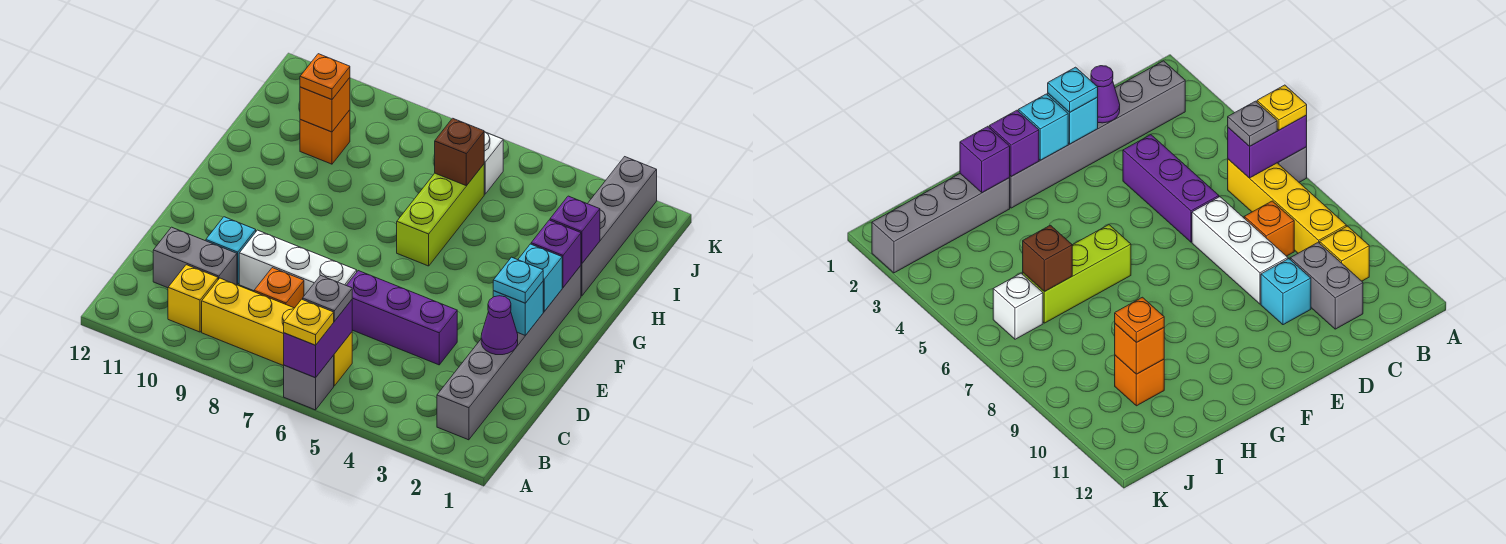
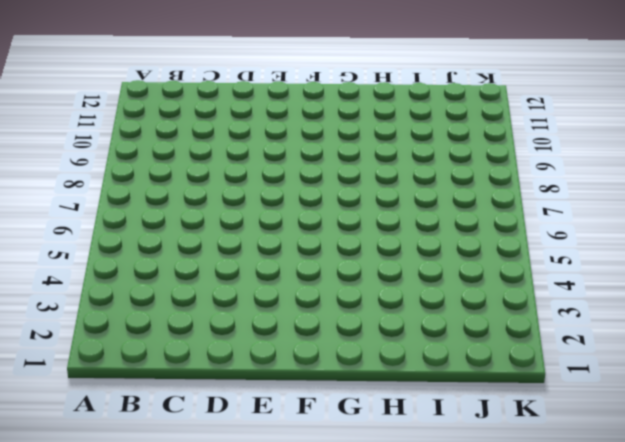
none -> grey brick A6 level 1
none -> grey brick B2:G2 level 1
none -> yellow brick B6:B9 level 1

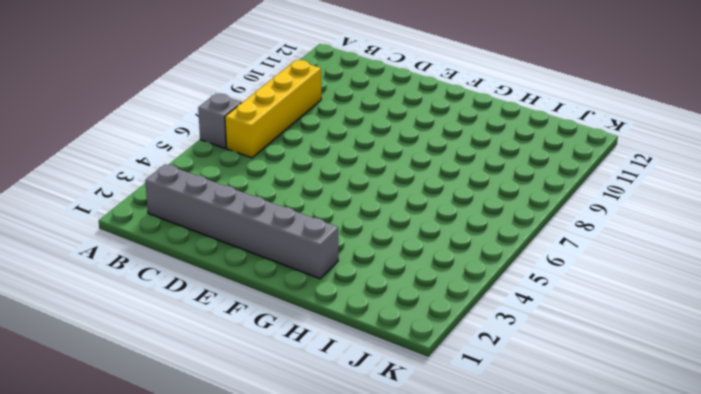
none -> yellow brick B10 level 1
none -> orange brick C8 level 1
none -> grey brick C10:C11 level 1

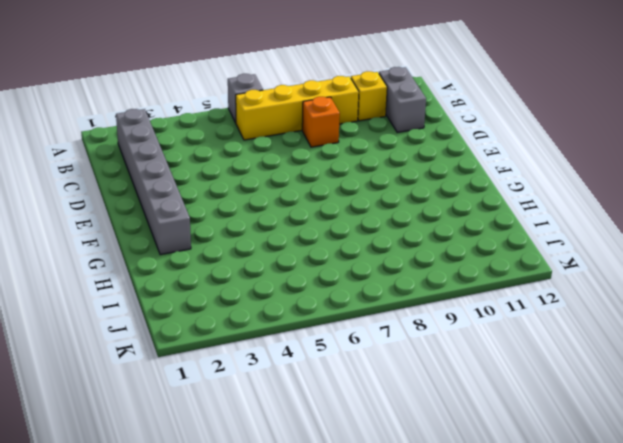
grey brick B11:C11 level 1 -> grey brick C10:C11 level 1
none -> purple brick D4:D6 level 1
none -> white brick D7:D9 level 1
none -> cyan brick D10 level 1

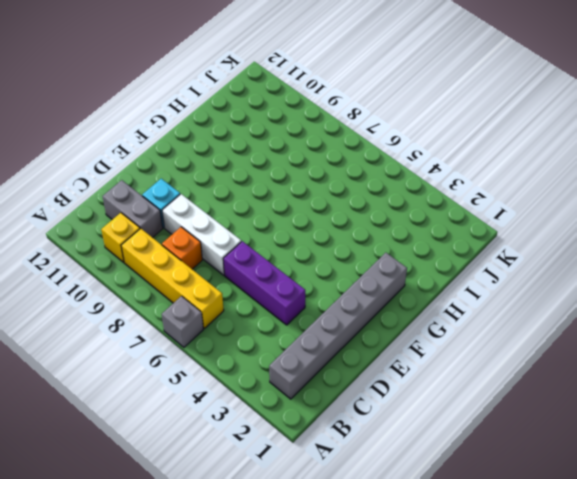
none -> lime brick G6:I6 level 1
none -> grey brick H2:K2 level 1
none -> orange brick I10 level 1

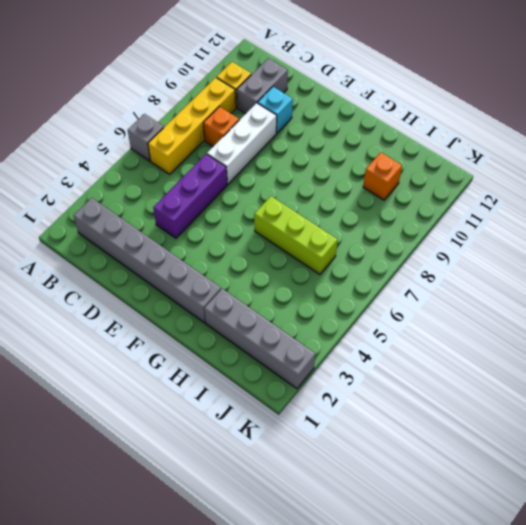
none -> white brick J6 level 1
none -> purple brick A6:B6 level 2
none -> purple cone D2 level 2

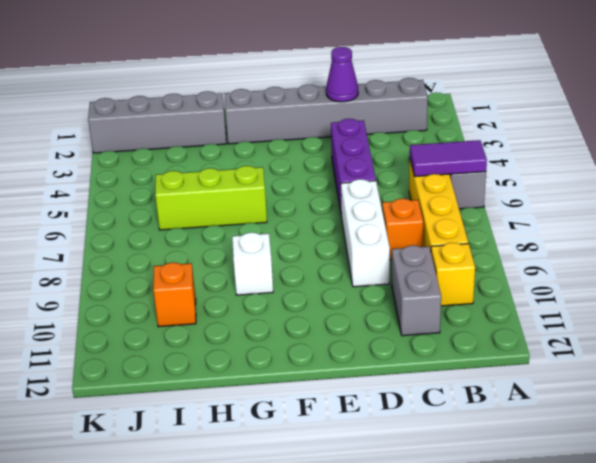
purple tile A6:B6 level 2 -> purple brick A6:B6 level 2
white brick G9 level 1 -> white brick J6 level 1
none -> cyan brick D10 level 1
none -> cyan brick E2 level 2
none -> cyan brick F2 level 2

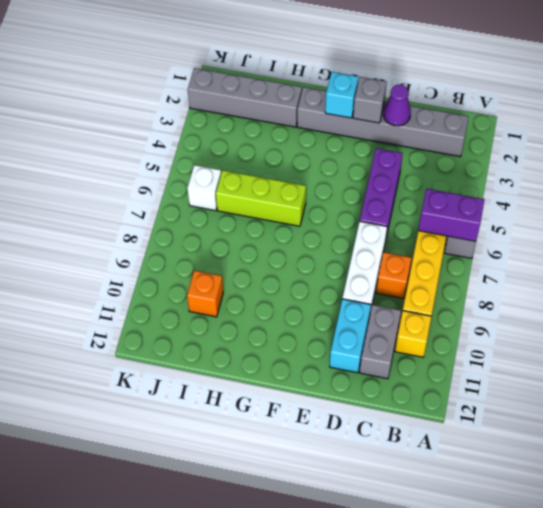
cyan brick D10:D11 level 1 -> cyan brick D10 level 1
grey brick E2 level 2 -> cyan brick E2 level 2
none -> purple brick G2 level 2
none -> purple brick H2 level 2
none -> brown brick I6 level 2

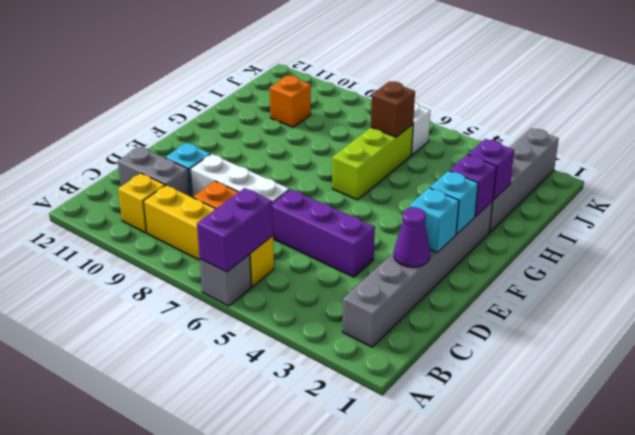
none -> orange brick I10 level 2
none -> yellow plate A6 level 3
none -> grey plate B6 level 3

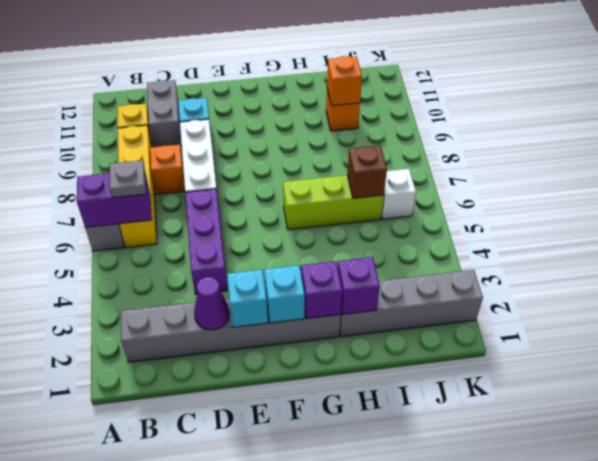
none -> yellow plate A6 level 3
none -> cyan plate E2 level 3
none -> orange plate I10 level 3

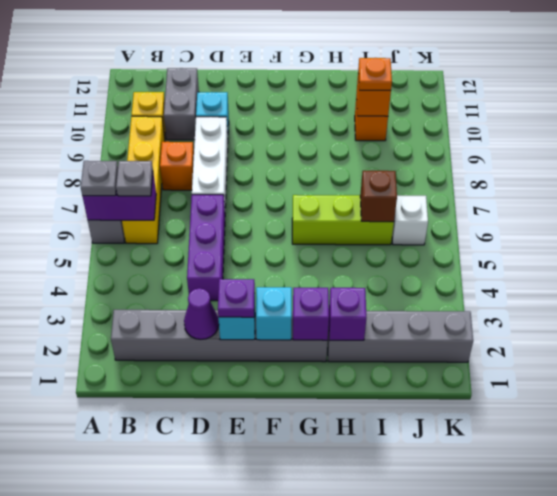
grey plate A6 level 3 -> yellow plate A6 level 3
purple plate E2 level 3 -> cyan plate E2 level 3

